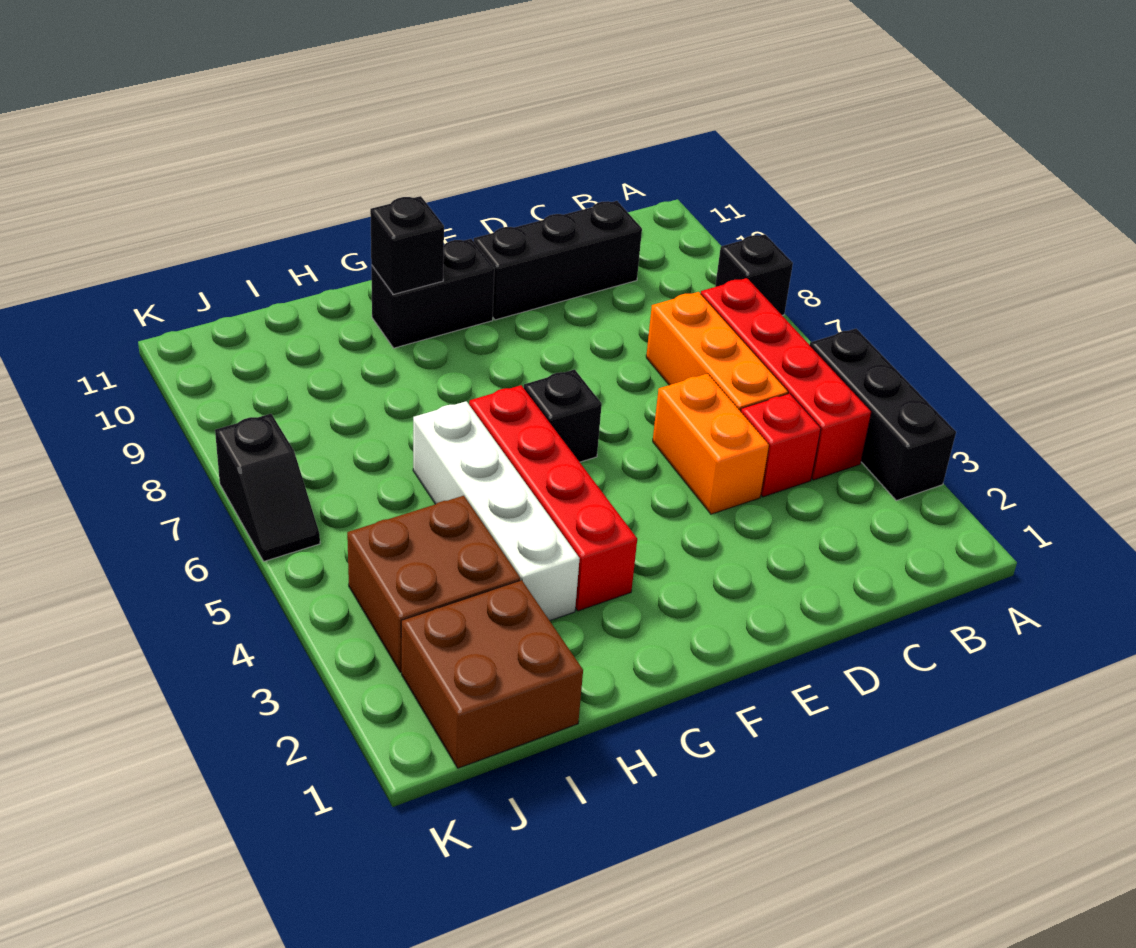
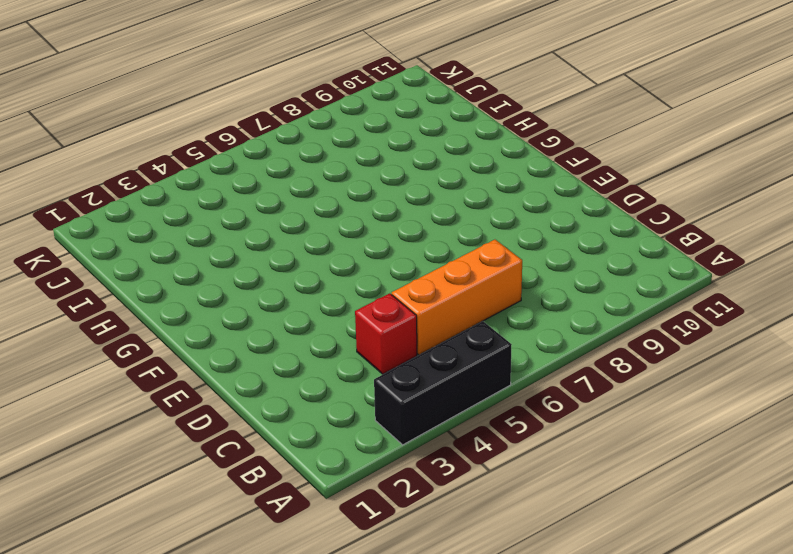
none -> black brick A8 level 1
none -> red brick B4:B7 level 1
none -> black brick C10:E10 level 1

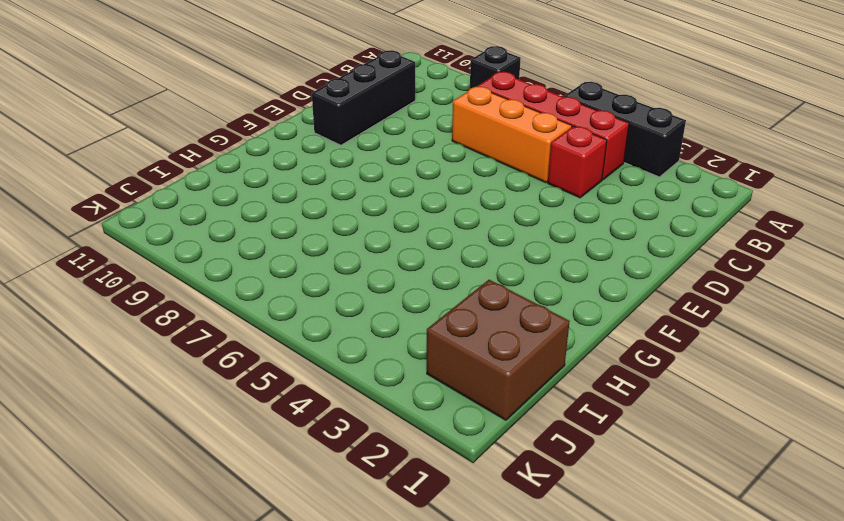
none -> orange brick D4:D5 level 1
none -> black brick F6 level 1
none -> black brick F10:G10 level 1

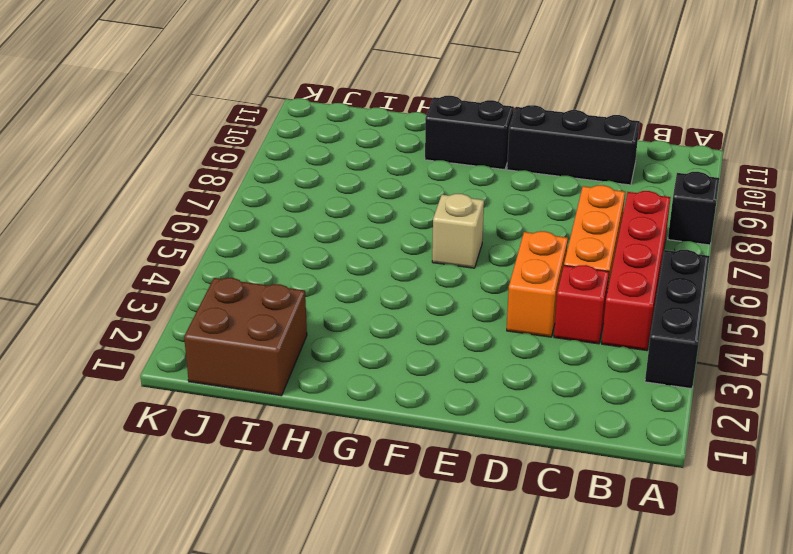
tan brick F6 level 1 -> black brick F6 level 1
none -> red brick G3:G6 level 1
none -> white brick H3:H6 level 1
none -> brown brick I3:J4 level 1

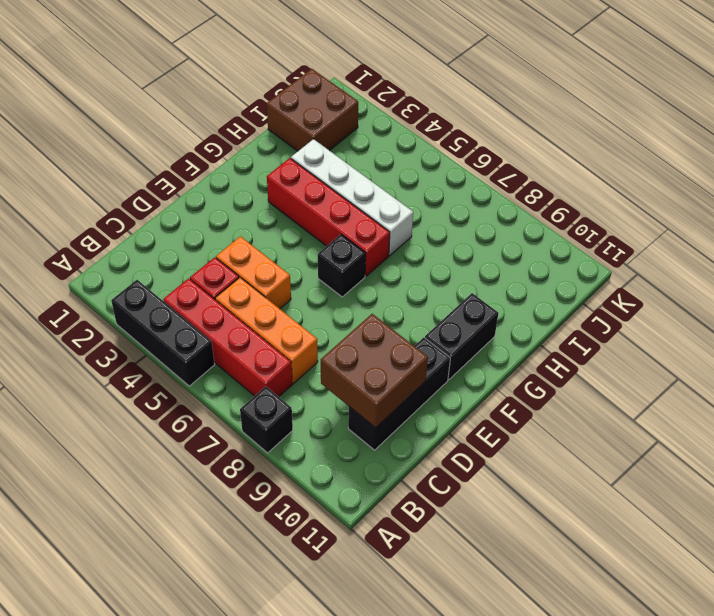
brown brick C9:D10 level 2 -> brown brick I3:J4 level 1
none -> black slope K6:K7 level 1 top 7
none -> black brick G10 level 2

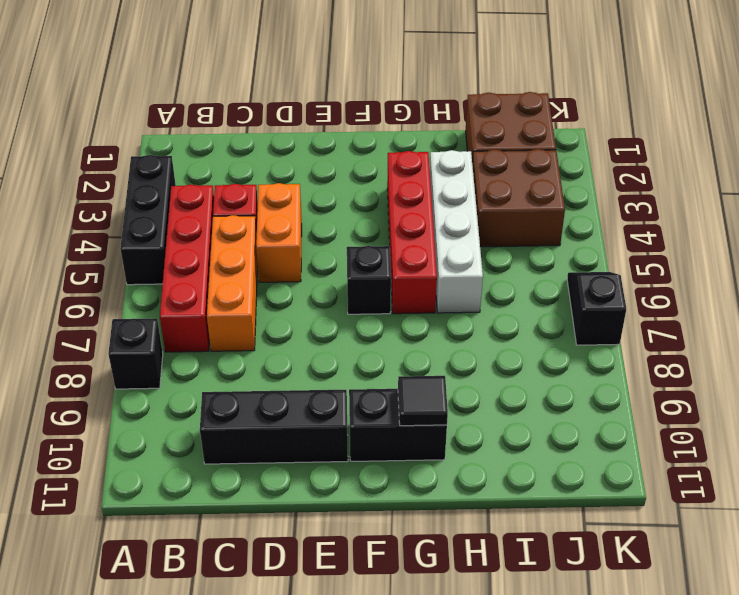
black tile G10 level 2 -> black brick G10 level 2

